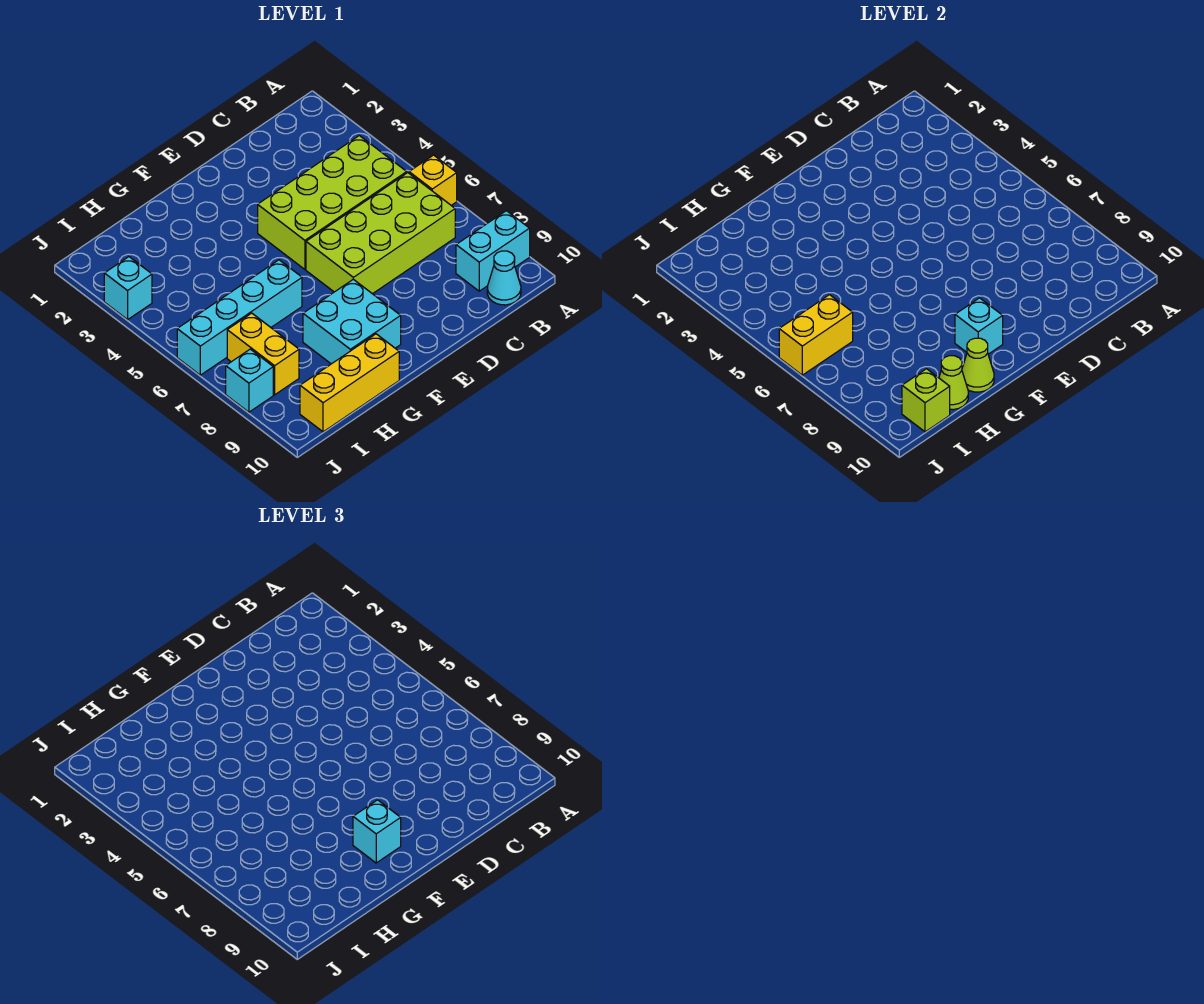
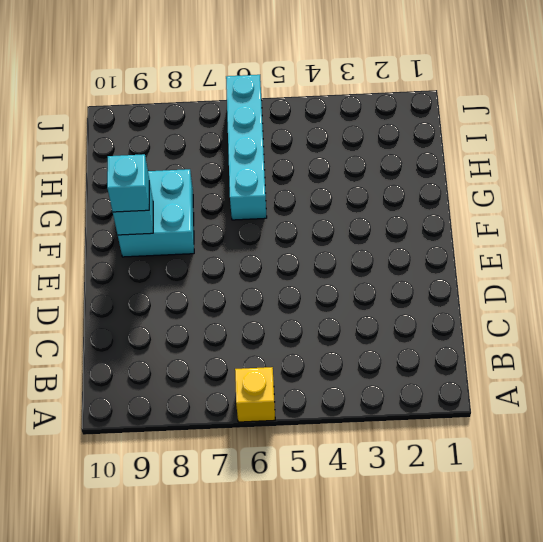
none -> cyan brick A9:B9 level 1
none -> lime brick B4:E5 level 1
none -> lime brick B6:E7 level 1

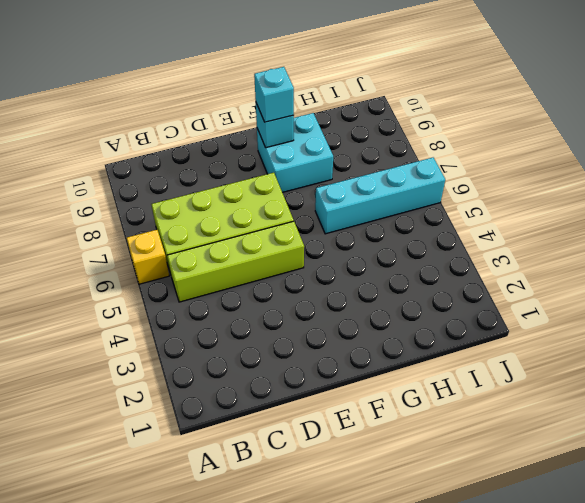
lime brick B5:E5 level 1 -> lime brick B4:E5 level 1
none -> cyan brick A9:B9 level 1
none -> cyan cone B10 level 1
none -> yellow brick G10:I10 level 1

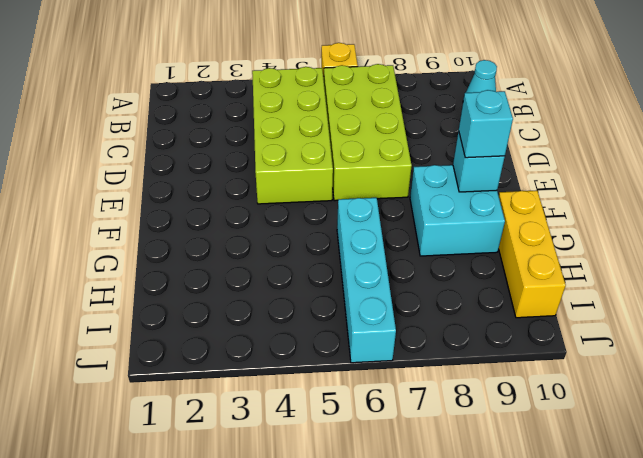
none -> cyan brick A9:B9 level 1
none -> yellow brick I7:I8 level 1
none -> cyan brick J3 level 1

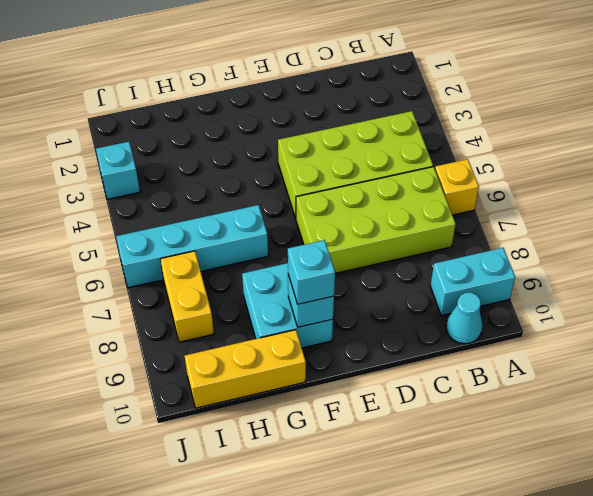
none -> cyan brick J8 level 1
none -> lime cone G10 level 2
none -> lime cone H10 level 2

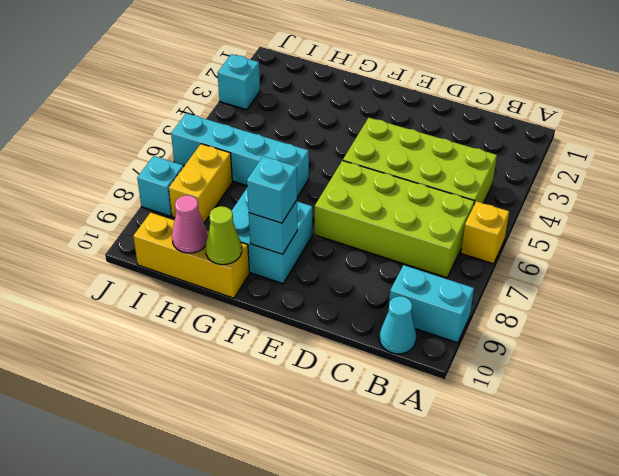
pink cone H10 level 2 -> lime cone H10 level 2
none -> yellow brick I6:J6 level 2
none -> lime brick I10 level 2

